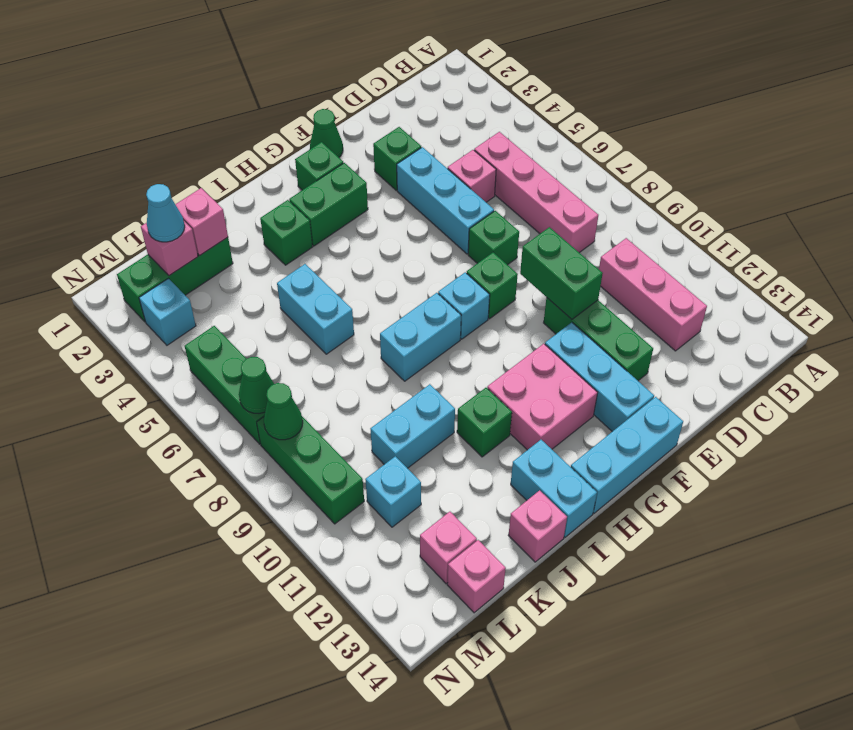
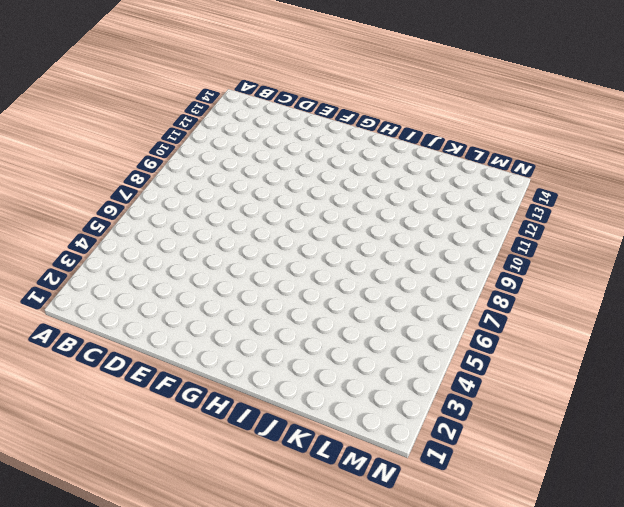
none -> pink brick C5:C8 level 1
none -> pink brick C10:C12 level 1
none -> pink brick D5 level 1
none -> green brick E3 level 1

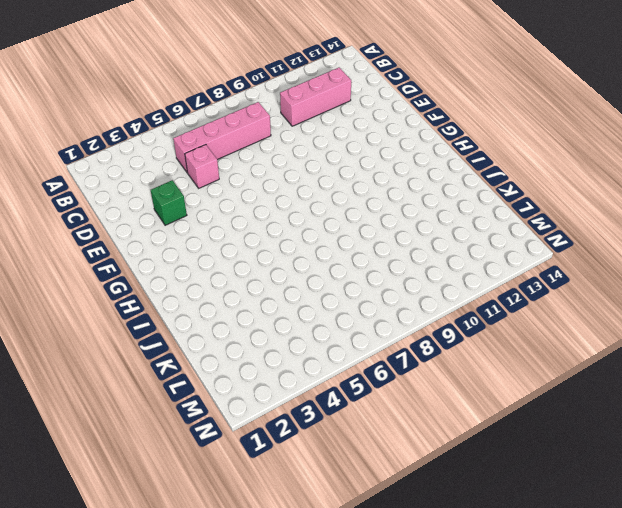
none -> cyan brick E4:E6 level 1
none -> green brick E7 level 1
none -> green brick E10:E12 level 1
none -> green cone F1 level 1

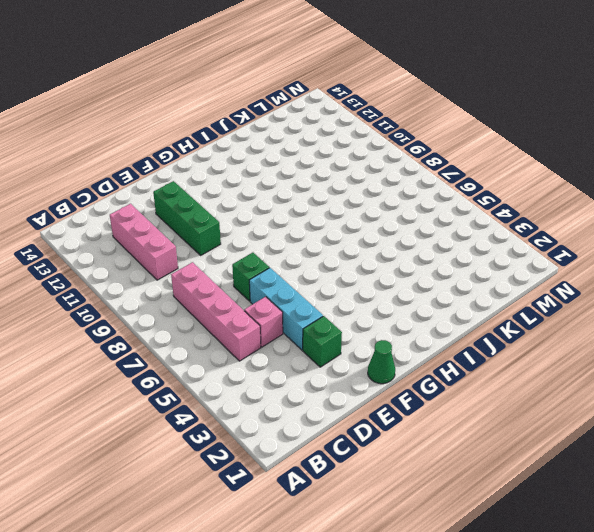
none -> green brick F8 level 1
none -> cyan brick F11:F13 level 1
none -> cyan brick F14:H14 level 1
none -> green brick G2 level 1

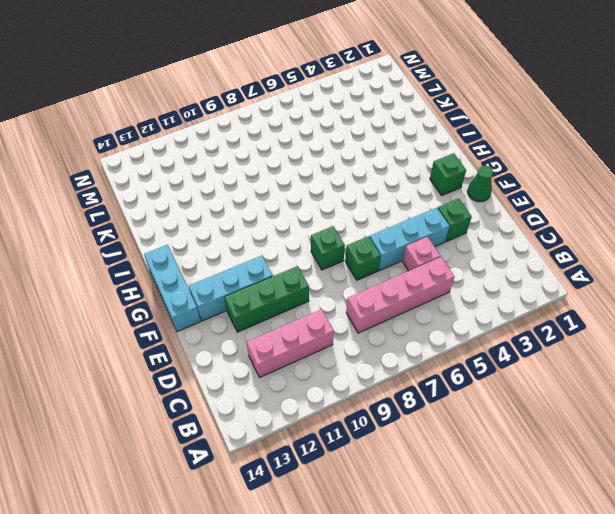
none -> green brick G3:H3 level 1
none -> cyan brick G8 level 1
none -> pink brick G11:H12 level 1
none -> cyan brick H8:I8 level 1

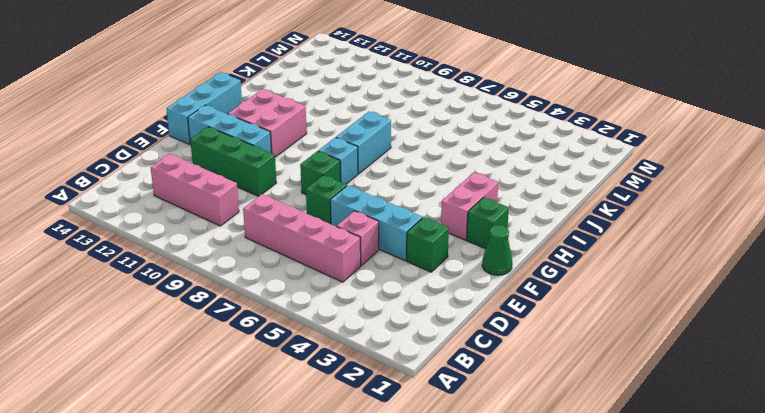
pink brick G3:H3 level 1 -> green brick G3:H3 level 1
none -> green brick I3 level 1
none -> green brick I11 level 1
none -> cyan brick I13:I14 level 1
none -> cyan brick J5:J6 level 1

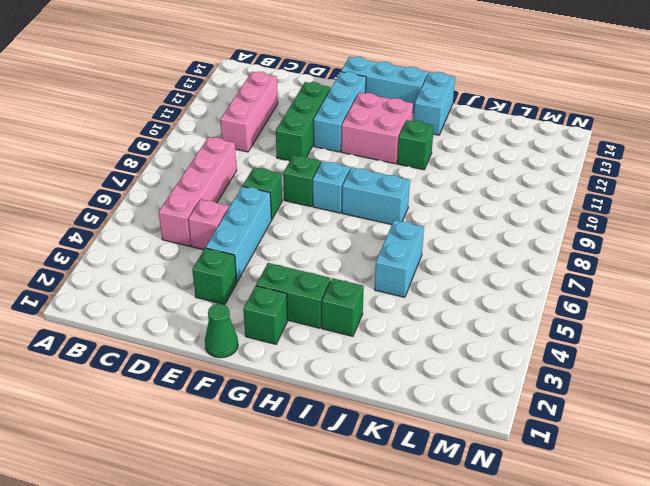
none -> cyan brick J10:K10 level 1
none -> pink brick J14 level 1
none -> green brick K2:M2 level 1
none -> cyan brick L11 level 1

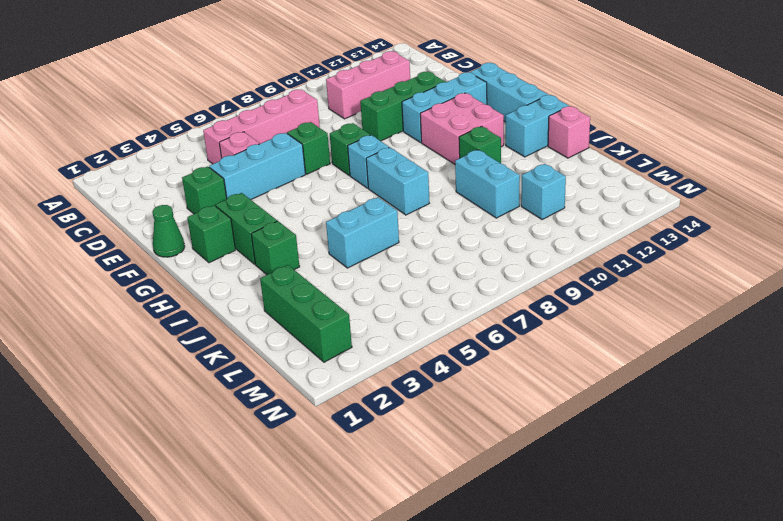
none -> pink brick L13 level 1
none -> pink brick L14 level 1
none -> cyan brick M3 level 1
none -> green brick M5:M7 level 1

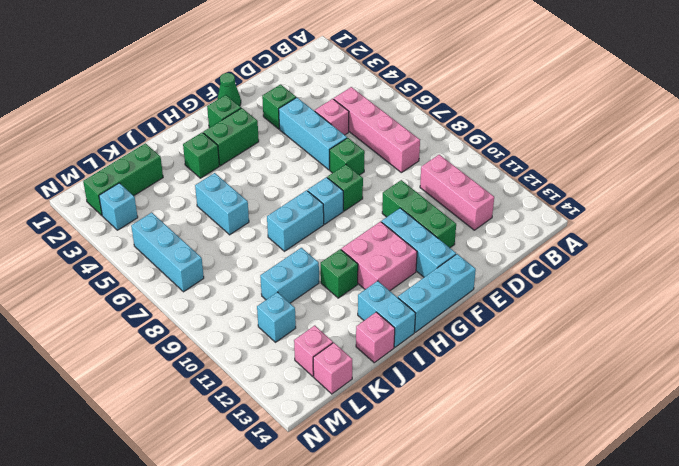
cyan brick M5:M7 level 1 -> green brick M5:M7 level 1
none -> green brick M8:M10 level 1
none -> green brick E9:E10 level 2
none -> pink brick K2 level 2
none -> pink brick L2 level 2

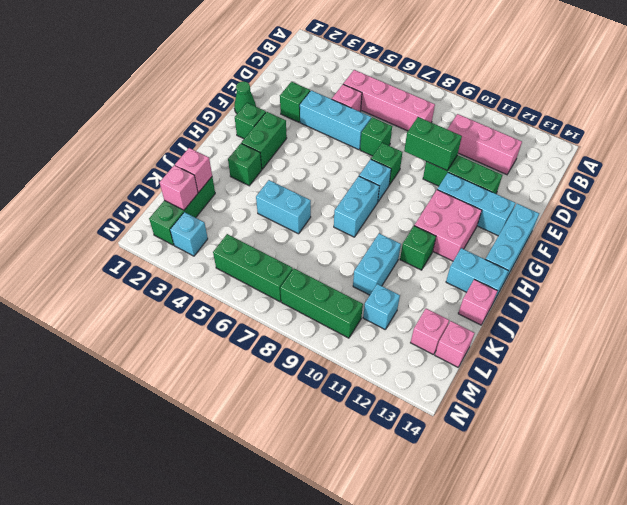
none -> green cone M7 level 2
none -> green cone M8 level 2
none -> cyan cone L2 level 3

